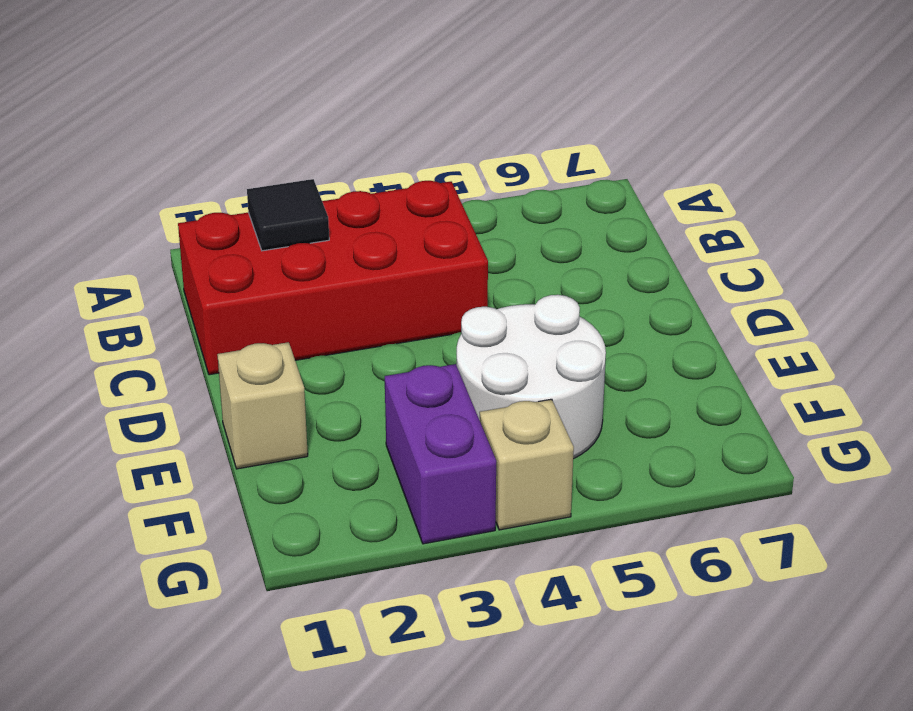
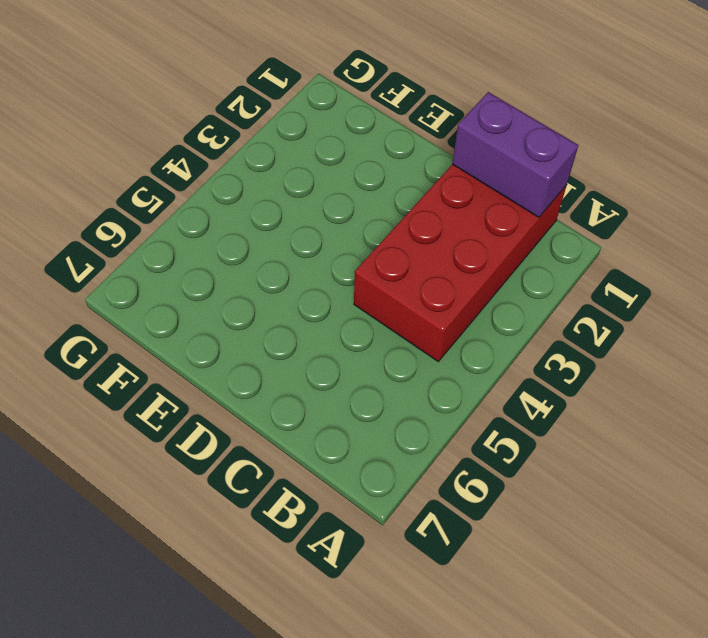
purple brick B1:C1 level 2 -> purple brick F3:G3 level 1
none -> tan brick E1 level 1
none -> white round brick E4:F5 level 1

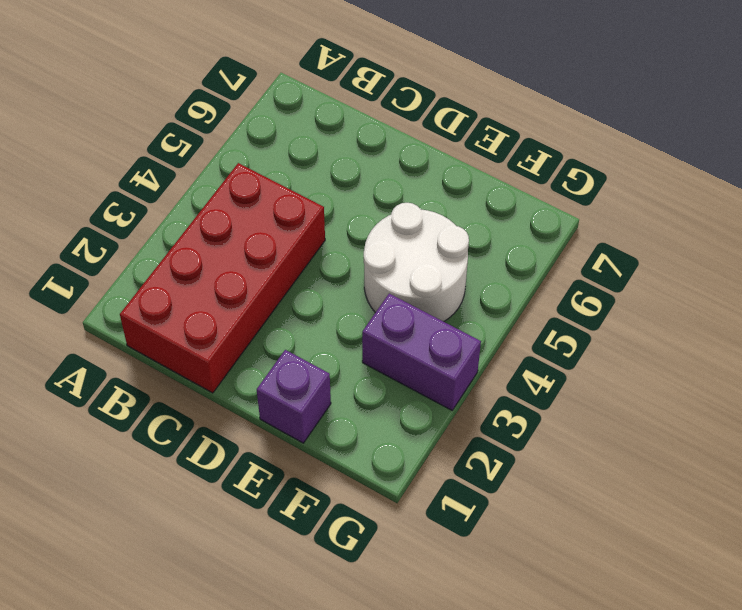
purple brick E1 level 1 -> tan brick E1 level 1
none -> tan brick G4 level 1
none -> black tile B2 level 2

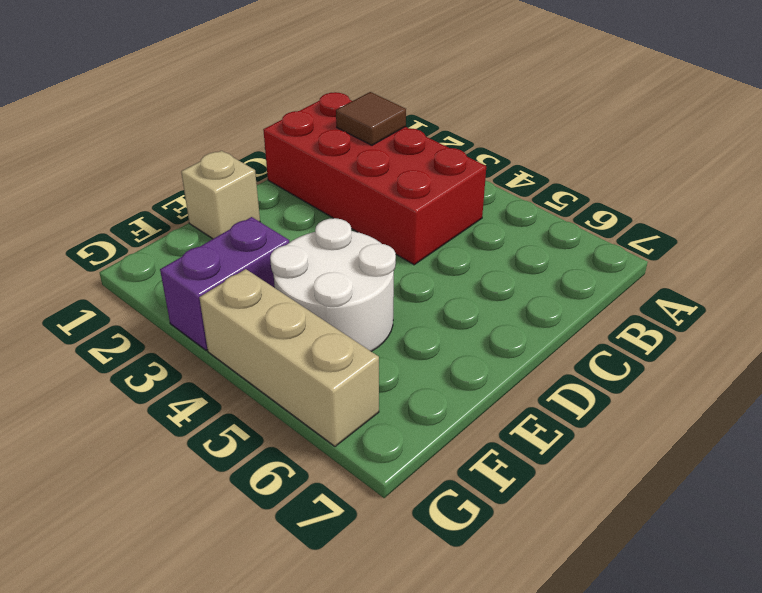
brown tile B2 level 2 -> black tile B2 level 2
tan brick G4:G6 level 1 -> tan brick G4 level 1

